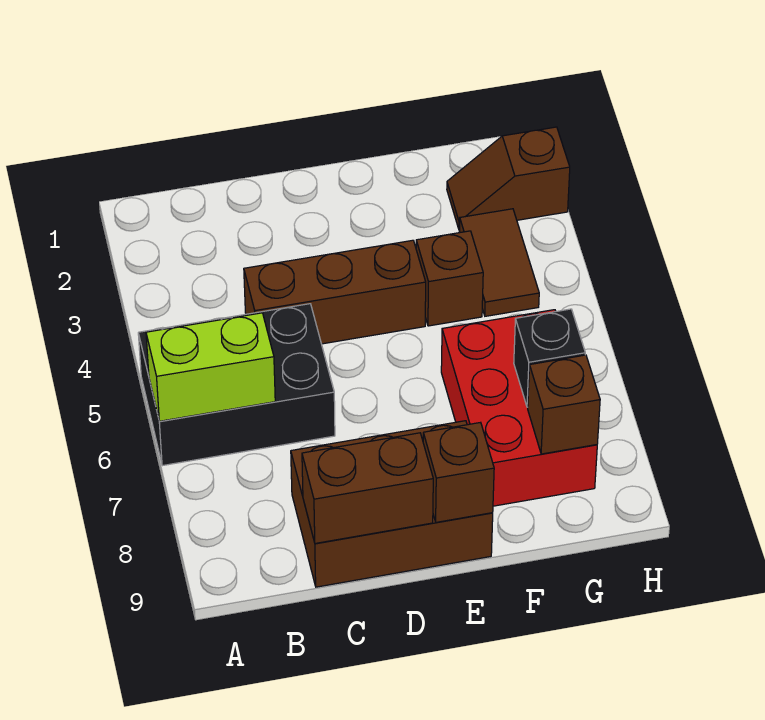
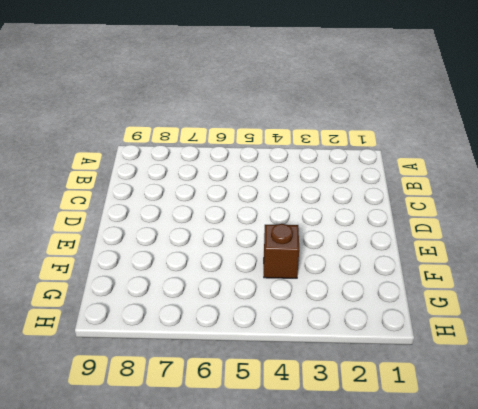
none -> black brick A5:C6 level 1
none -> brown brick C4:E4 level 1
none -> brown brick C8:E9 level 1

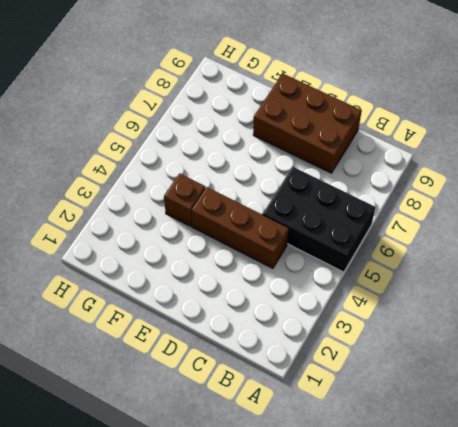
none -> red brick F6:G8 level 1
none -> brown slope G2:H2 level 1 top H
none -> brown tile G3:G4 level 1

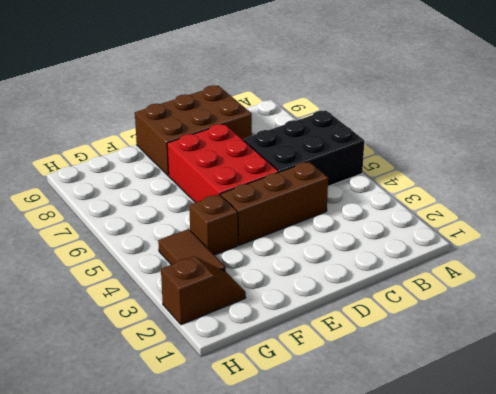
red brick D5:E7 level 1 -> red brick F6:G8 level 1
none -> lime brick A6:B6 level 2
none -> brown brick C9:D9 level 2
none -> brown brick E9 level 2

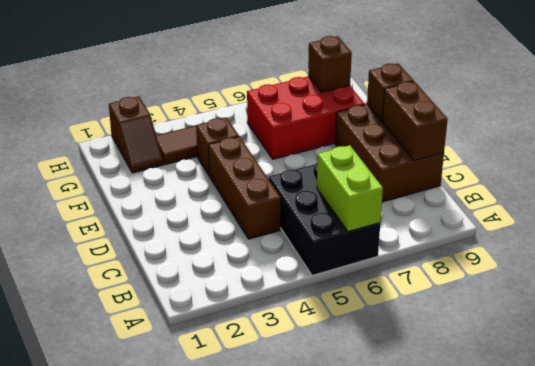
none -> black brick G7 level 2

